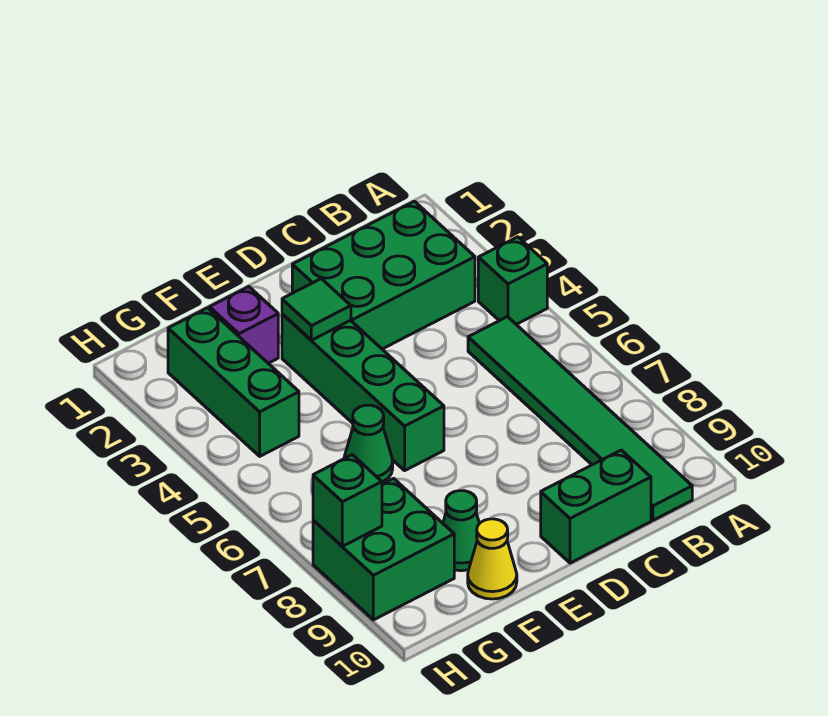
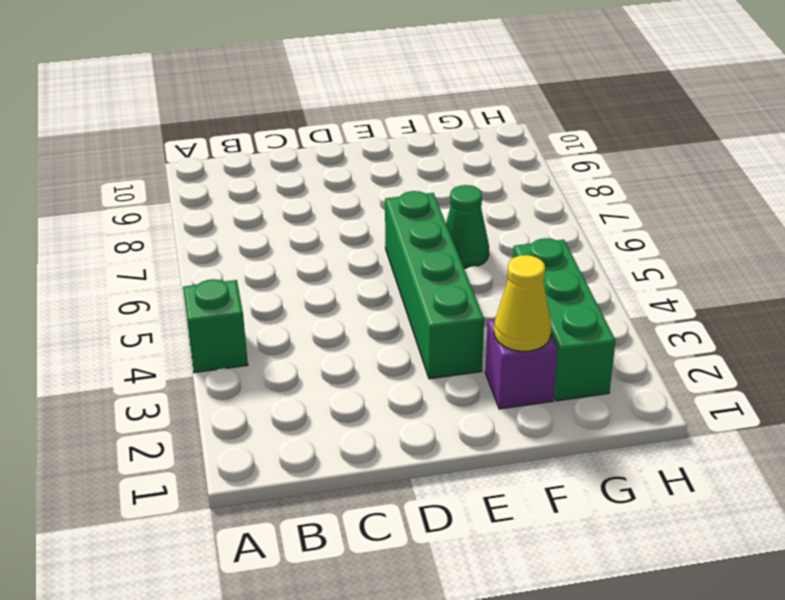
yellow cone F2 level 2 -> yellow cone F10 level 1
none -> green brick B2:D3 level 1
none -> green tile B5:B10 level 1
none -> green brick C10:D10 level 1

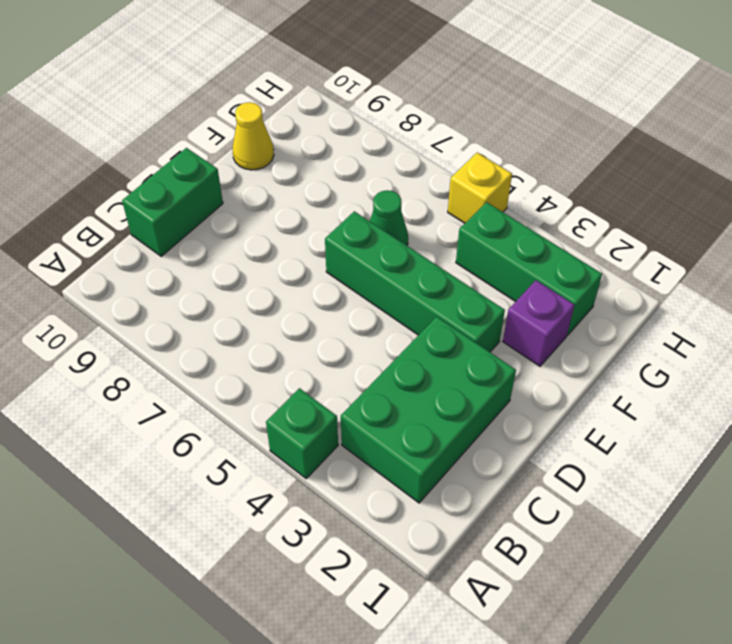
yellow brick H5 level 1 -> none
none -> green tile B5:B10 level 1
none -> green cone F9 level 1
none -> green brick G8:H9 level 1

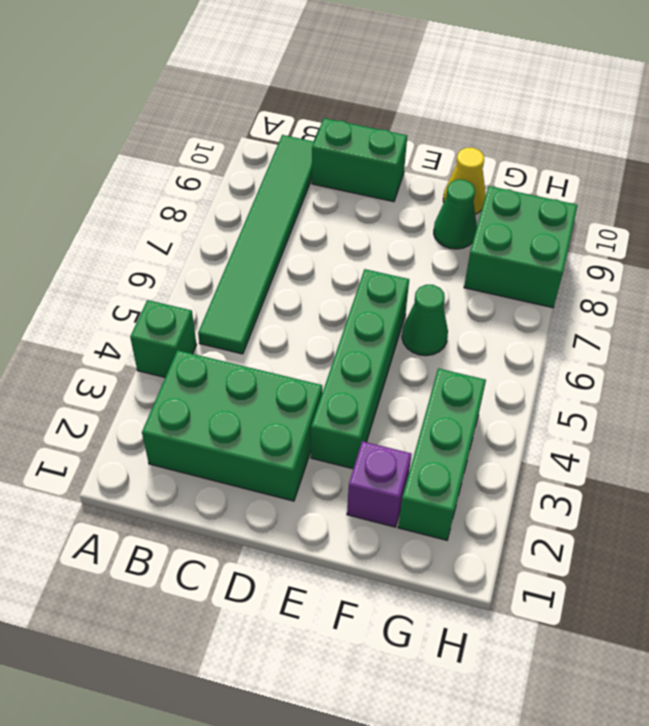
none -> green tile E3 level 2
none -> green brick H8 level 2

